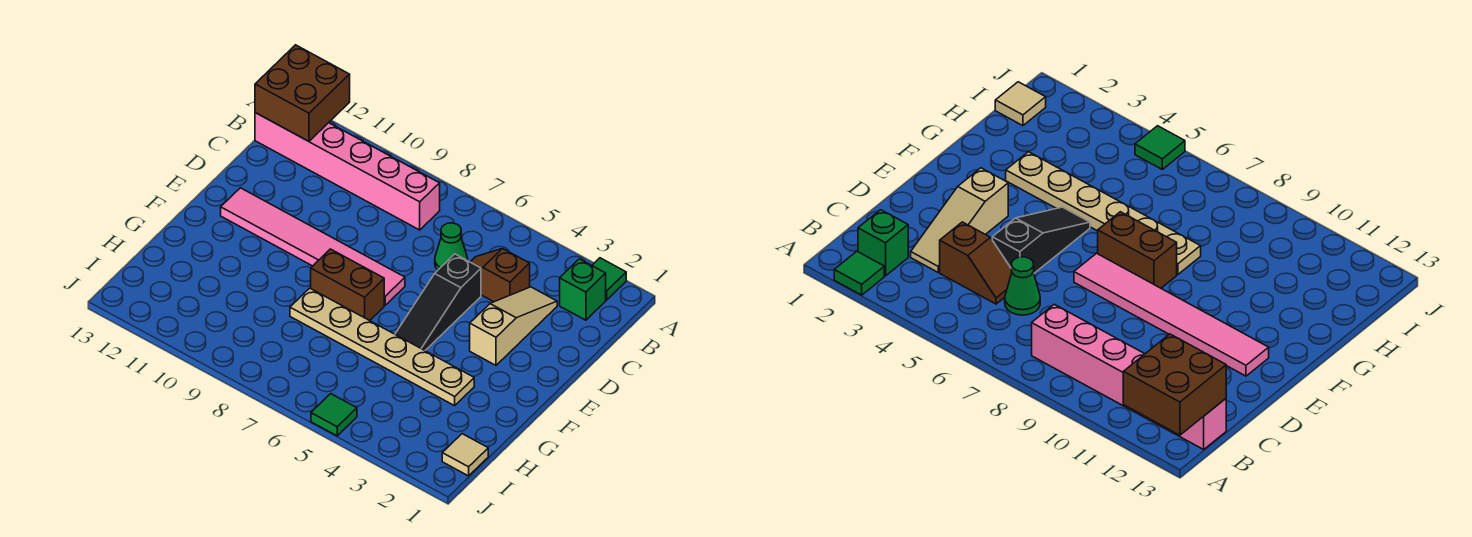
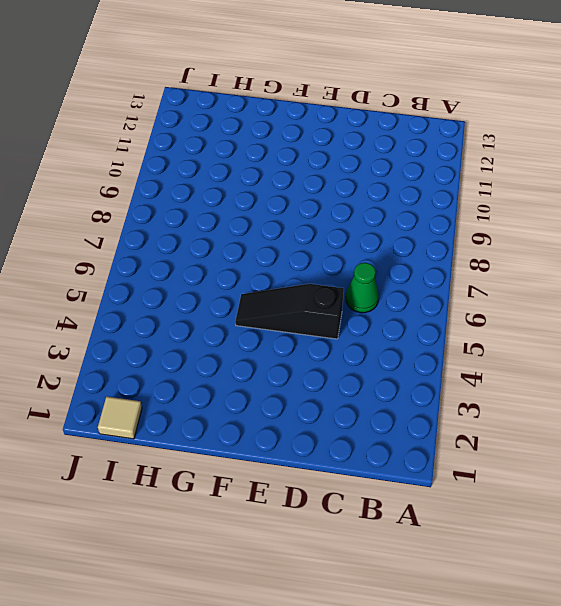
none -> green tile A2 level 1
none -> green brick B2 level 1
none -> pink brick B8:B13 level 1

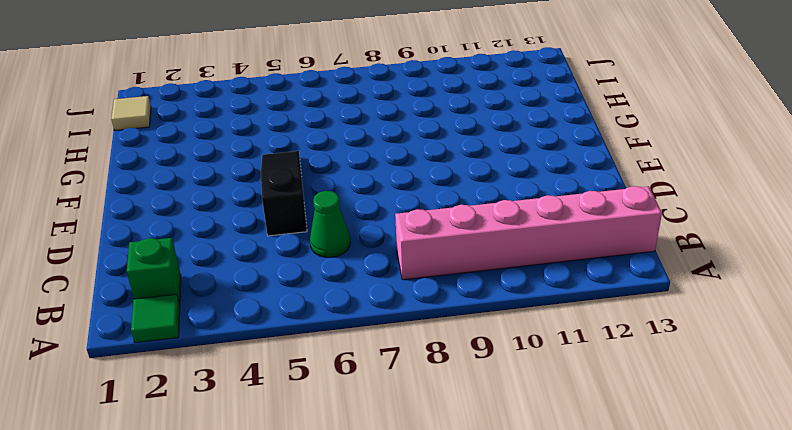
none -> tan slope C3:E3 level 1 top E
none -> brown slope C4:C5 level 1 top 4
none -> pink tile E7:E12 level 1

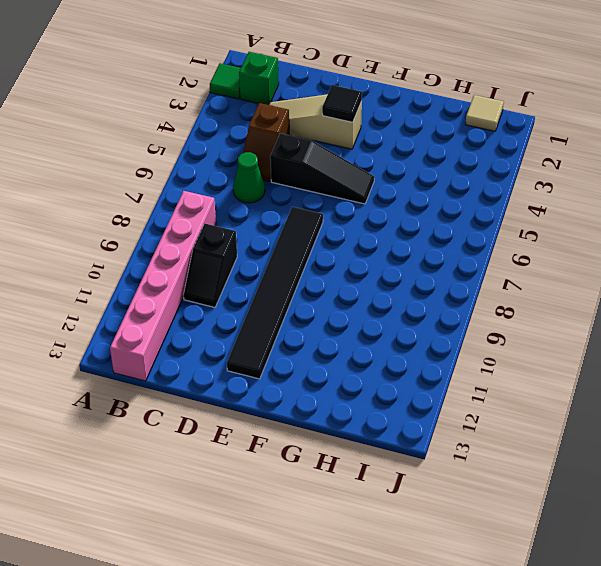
black slope C9:C10 level 1 top 9 -> none
black tile E3 level 2 -> none
black tile E7:E12 level 1 -> pink tile E7:E12 level 1
none -> brown brick F7:F8 level 1
none -> tan plate G3:G8 level 1
none -> green tile J5 level 1

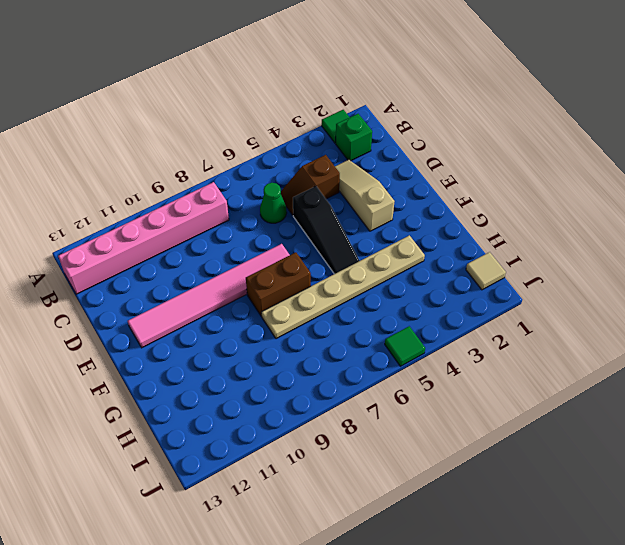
none -> brown brick A12:B13 level 2

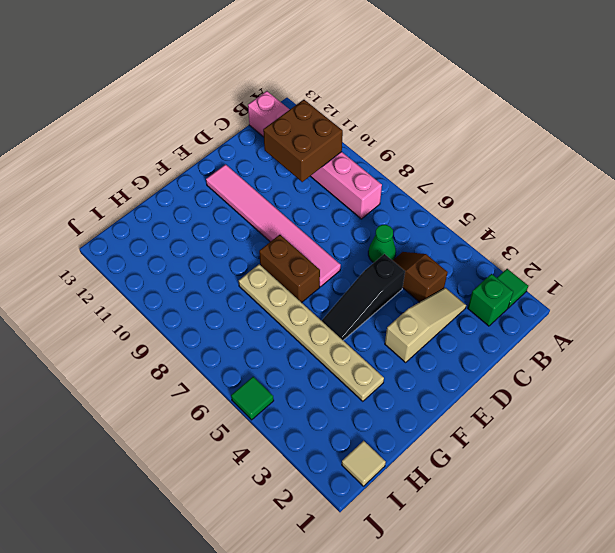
brown brick B10:C11 level 2 -> brown brick A12:B13 level 2

